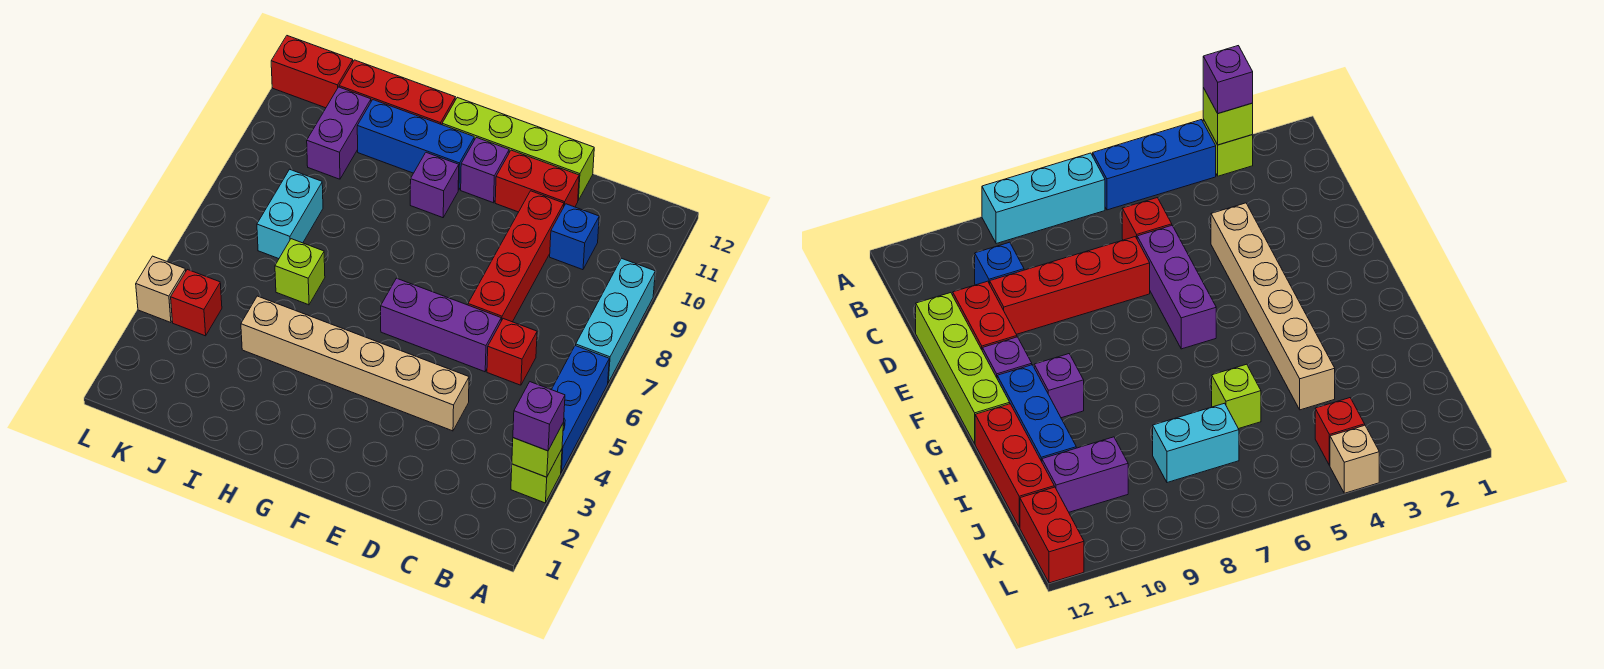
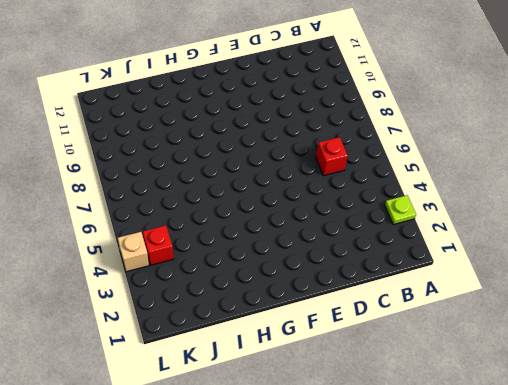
lime plate A3 level 1 -> lime brick A3 level 1
none -> blue brick A4:A6 level 1
none -> cyan brick A7:A9 level 1
none -> blue brick C10 level 1

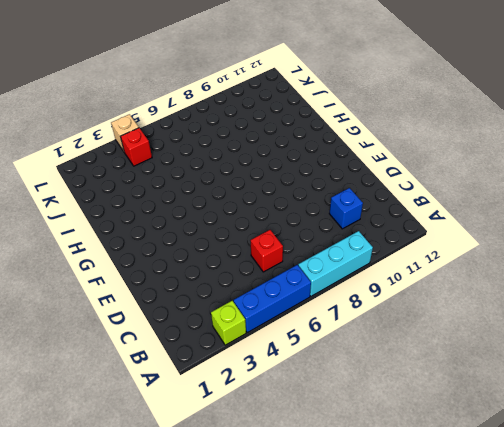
none -> tan brick D4:I4 level 1
none -> purple brick D6:F6 level 1
none -> red brick D7:D10 level 1

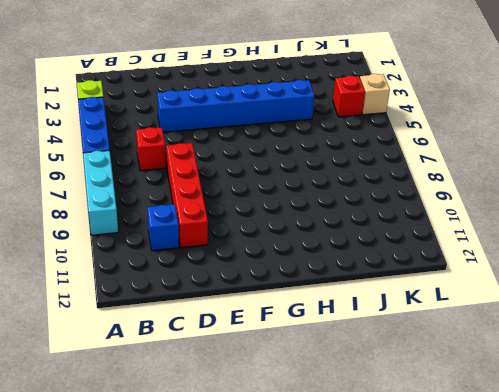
blue brick D4:I4 level 1 -> tan brick D4:I4 level 1
none -> purple brick D6:F6 level 1
none -> red brick D11:E11 level 1
none -> lime brick D12:G12 level 1

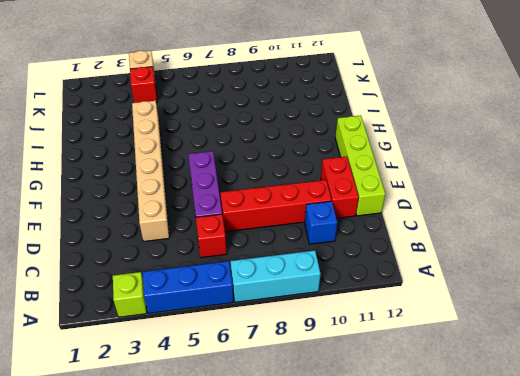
none -> purple brick F11 level 1
none -> purple brick G10 level 1
none -> blue brick G11:I11 level 1

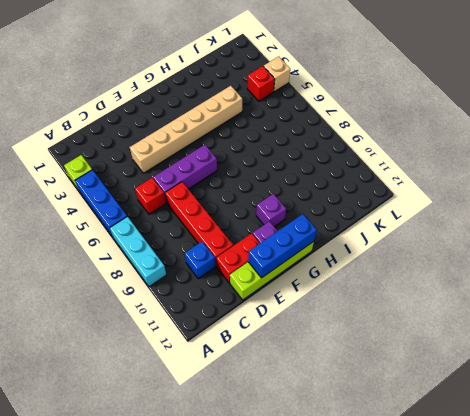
blue brick E12:G12 level 2 -> blue brick G11:I11 level 1
none -> red brick H12:J12 level 1
none -> lime brick I6 level 1
none -> cyan brick J7:J8 level 1

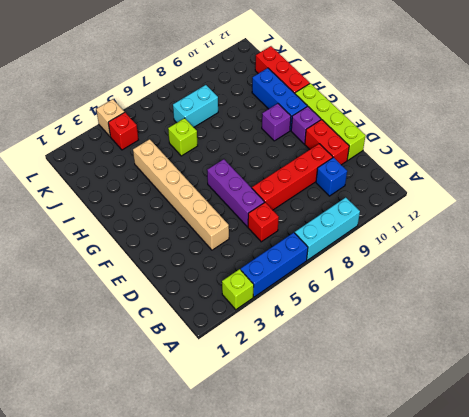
none -> purple brick J10:J11 level 1
none -> red brick K12:L12 level 1
none -> lime brick A3 level 2

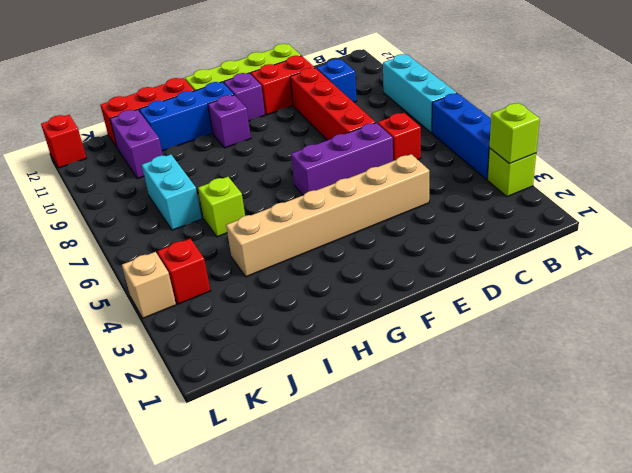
red brick L12 level 1 -> red brick K12:L12 level 1
none -> purple brick A3 level 3

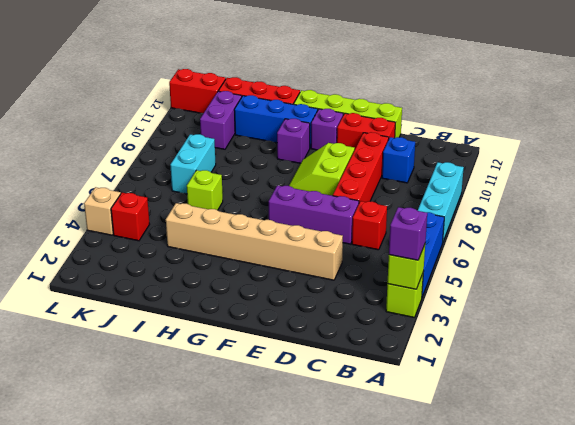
lime slope E8:F9 level 1 top E -> none

